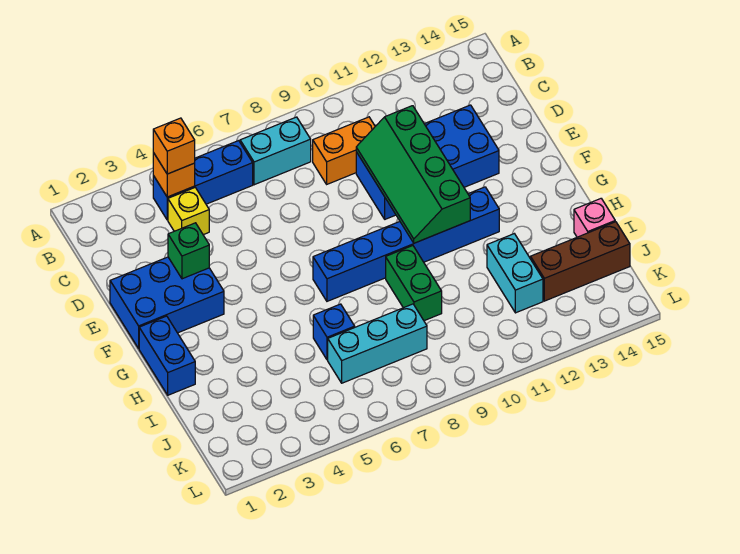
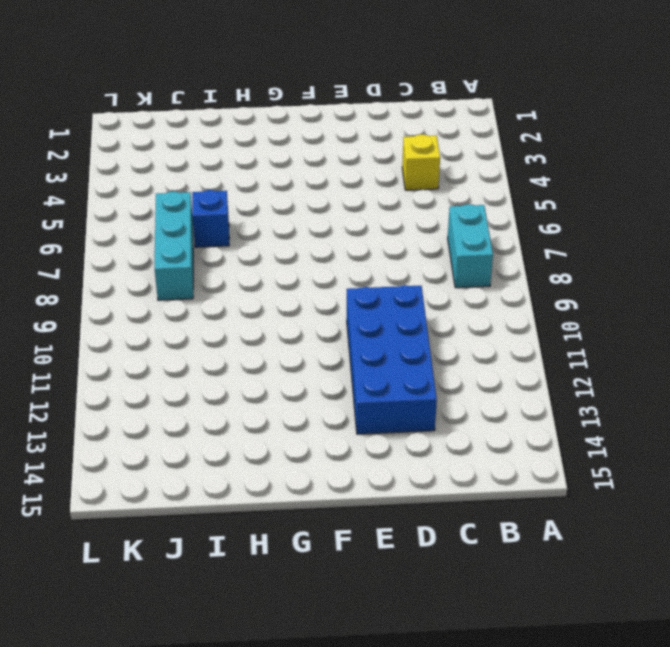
none -> blue brick B4:B6 level 1
none -> orange brick C9:C10 level 1
none -> blue brick E1:F3 level 1

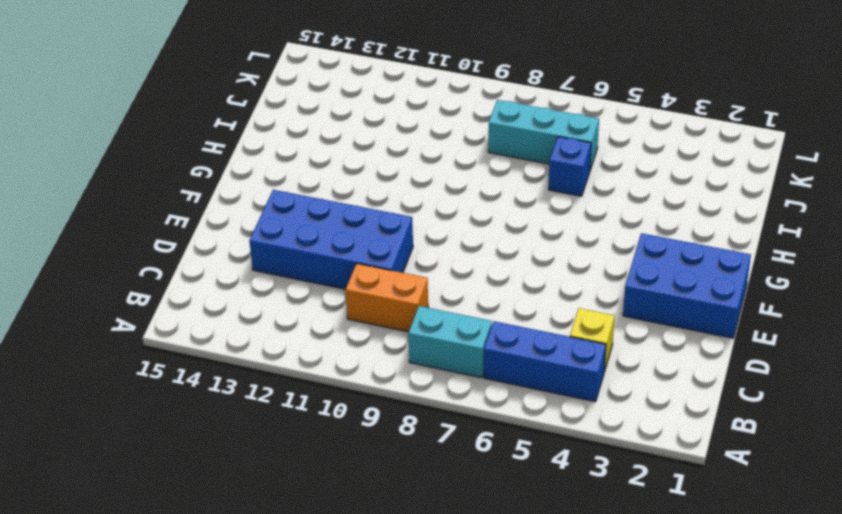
none -> blue brick G1:H1 level 1
none -> blue brick G7:G12 level 1
none -> green brick H9:I9 level 1

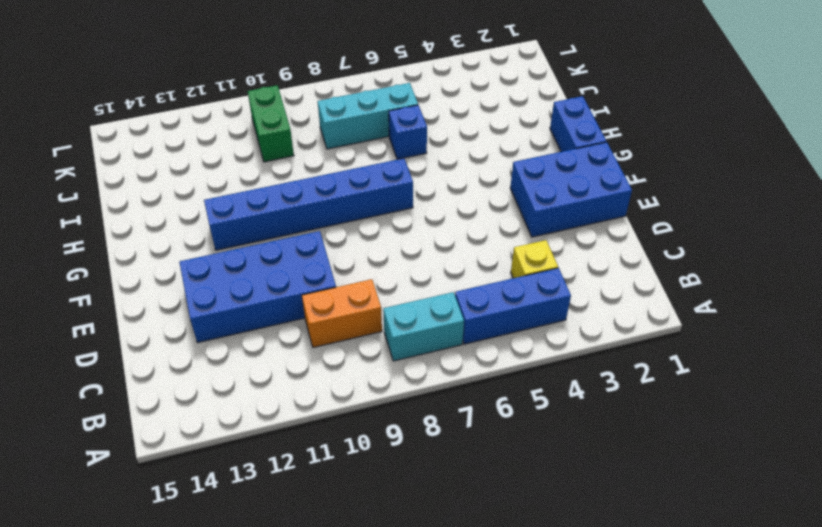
green brick J10:K10 level 1 -> green brick H9:I9 level 1
none -> cyan brick I12:J12 level 1
none -> pink brick I15 level 1
none -> brown brick J13:J15 level 1

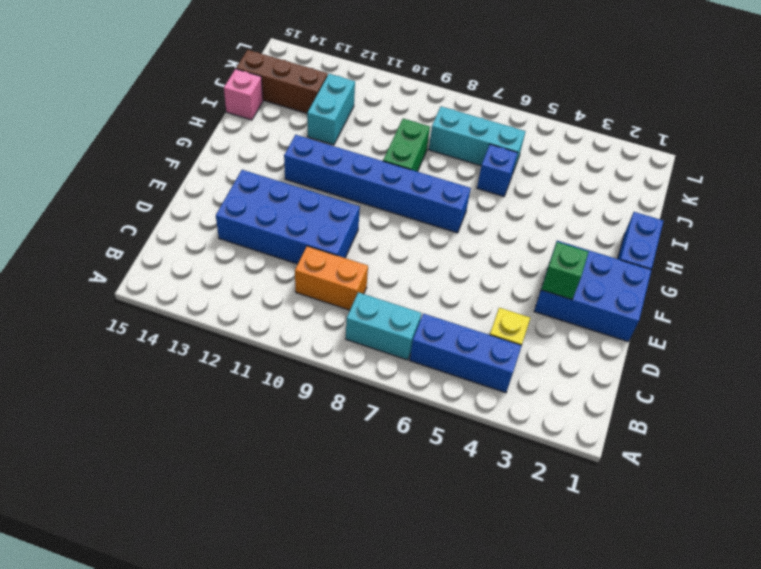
none -> orange brick B4 level 2
none -> green slope D10:G11 level 2 top 11
none -> orange brick B4 level 3

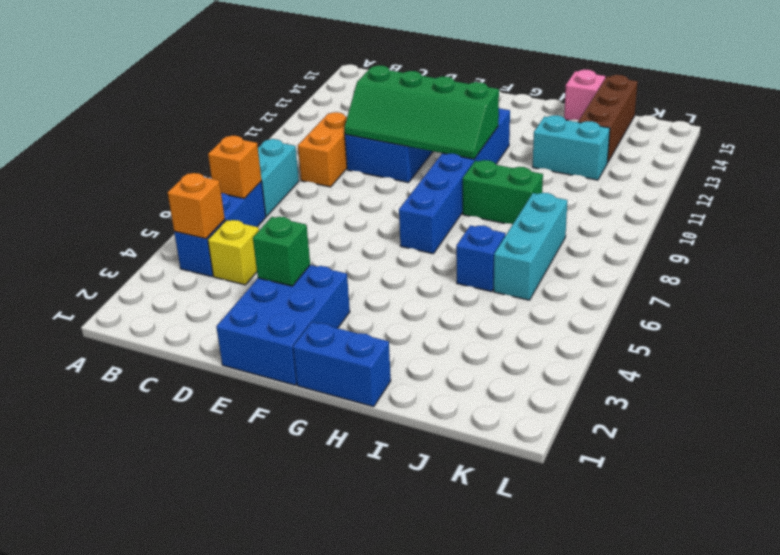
orange brick B6 level 2 -> orange brick B4 level 3

